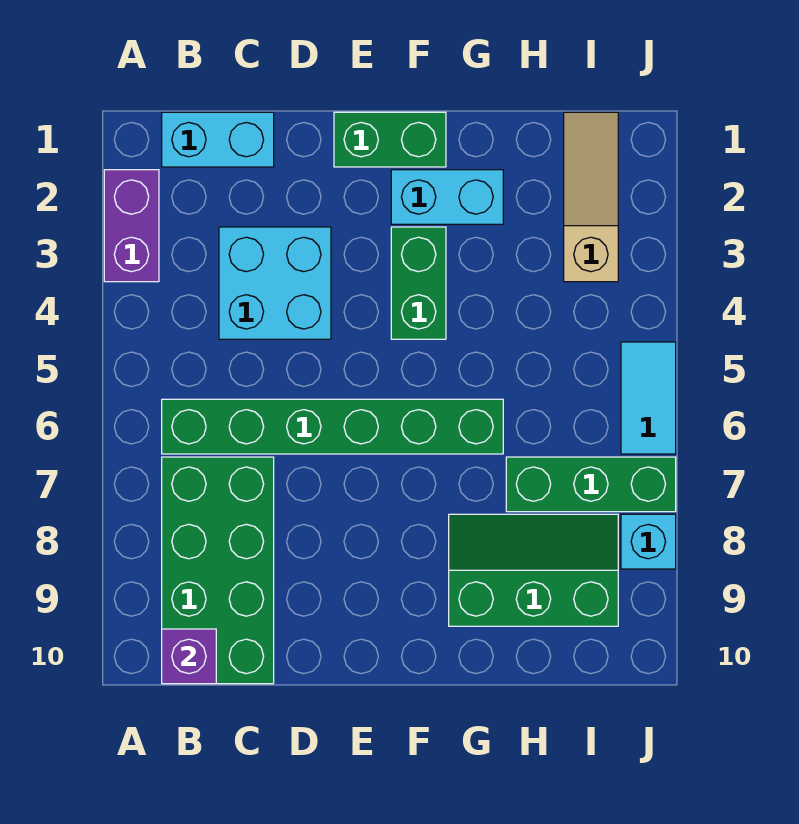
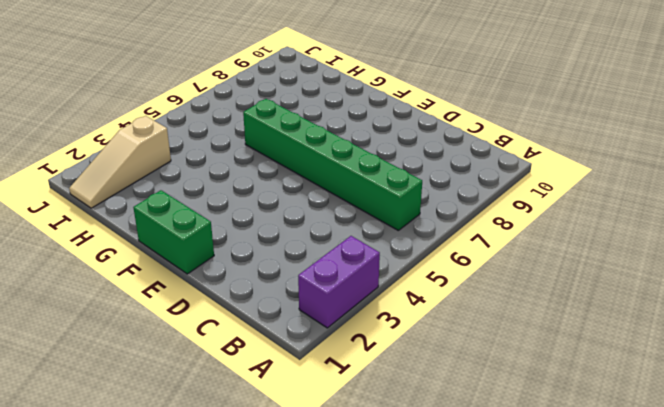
none -> cyan brick B1:C1 level 1
none -> green brick B7:C10 level 1
none -> cyan brick C3:D4 level 1

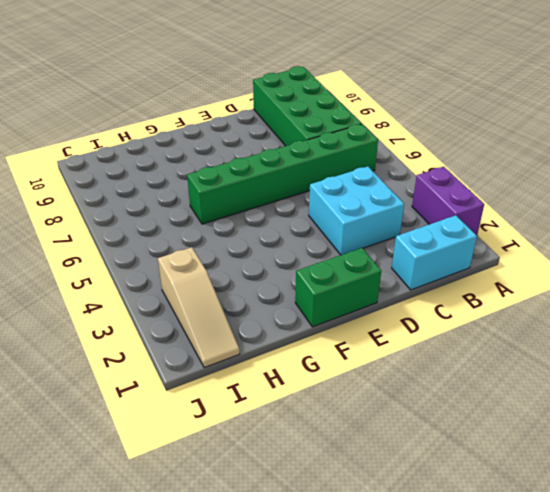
none -> cyan brick F2:G2 level 1
none -> green brick F3:F4 level 1
none -> green slope G8:I9 level 1 top 9

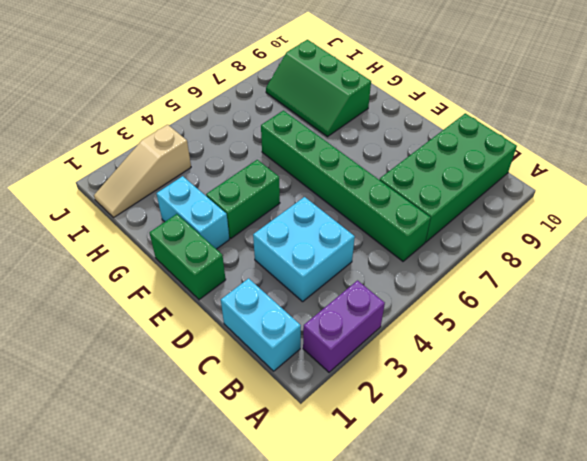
none -> green brick H7:J7 level 1
none -> cyan tile J5:J6 level 1
none -> cyan brick J8 level 1

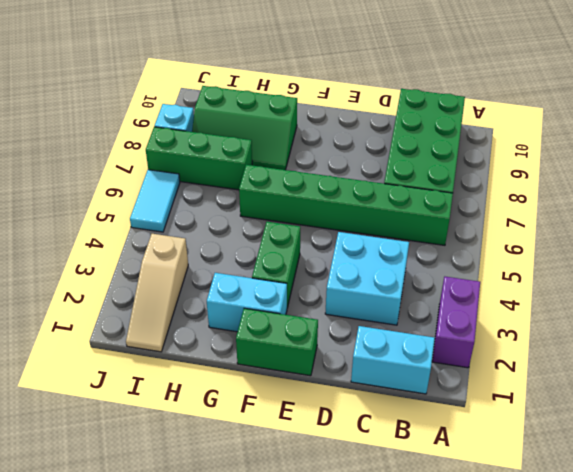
none -> purple brick B10 level 2

